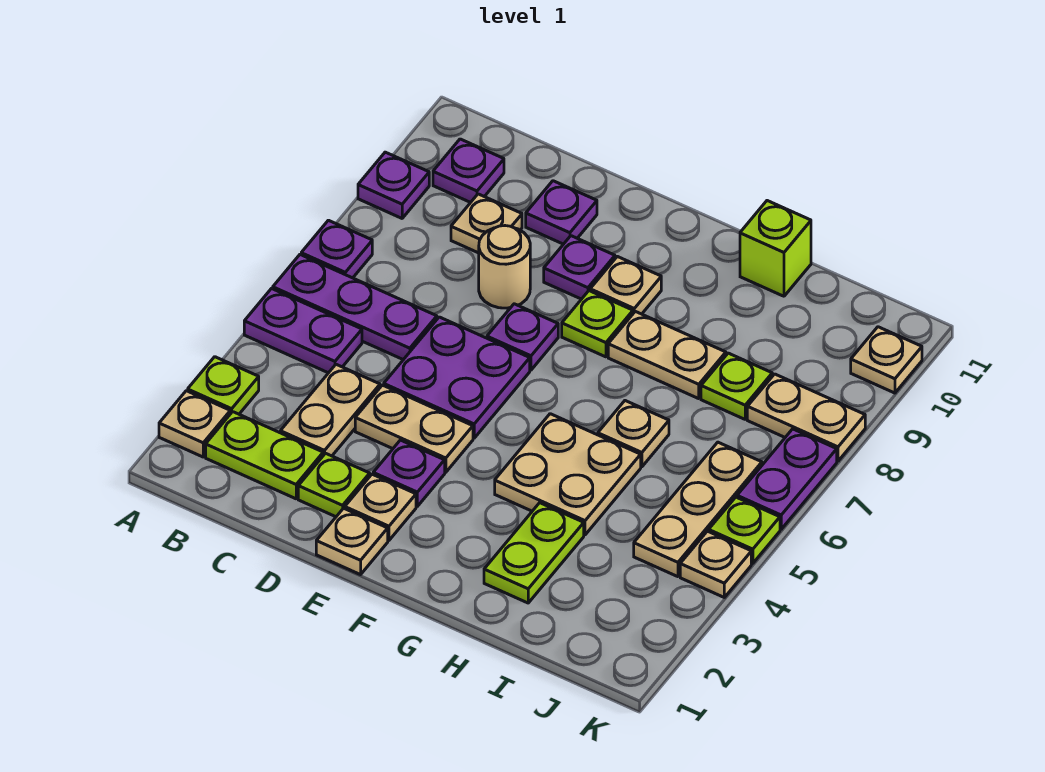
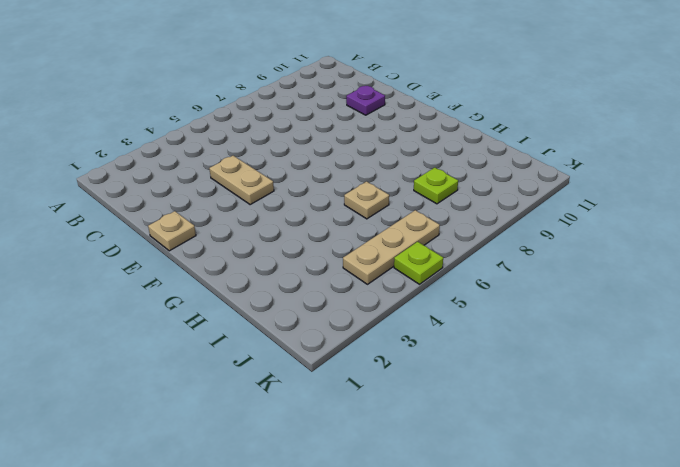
none -> tan plate A2 level 1
none -> lime plate A3 level 1
none -> purple plate A5:B5 level 1
none -> purple plate A6:C6 level 1

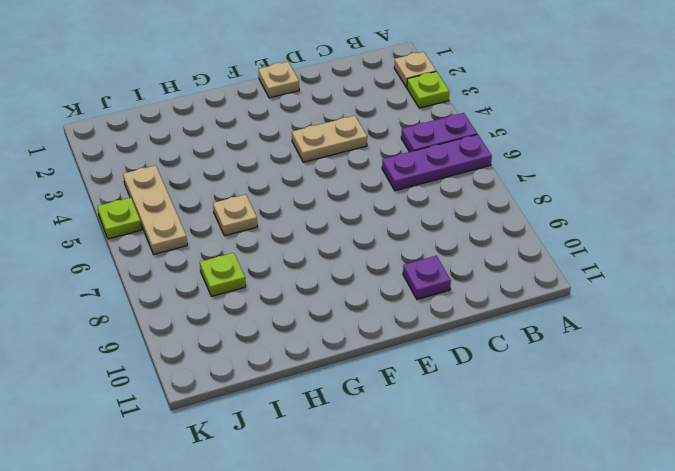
none -> purple plate A7 level 1
none -> purple plate A9 level 1
none -> lime plate B2:C2 level 1
none -> purple plate B10 level 1

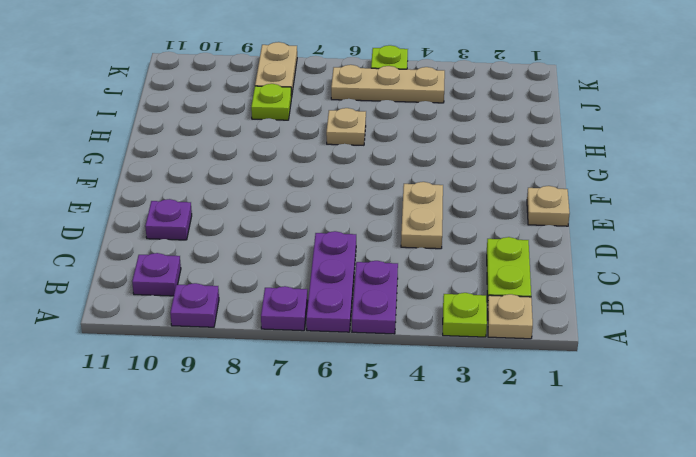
none -> tan plate C3:C4 level 1
none -> tan plate C9 level 1
none -> lime plate D2 level 1
none -> purple plate D5:E6 level 1

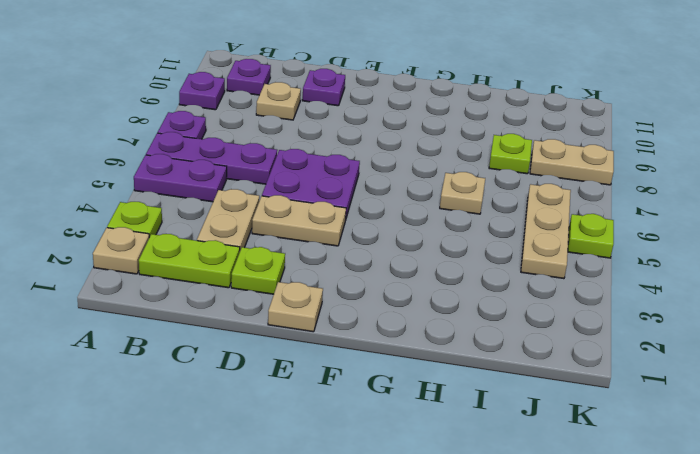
none -> tan round brick D8 level 1
none -> tan plate E2 level 1
none -> purple plate E3 level 1
none -> purple plate E7 level 1

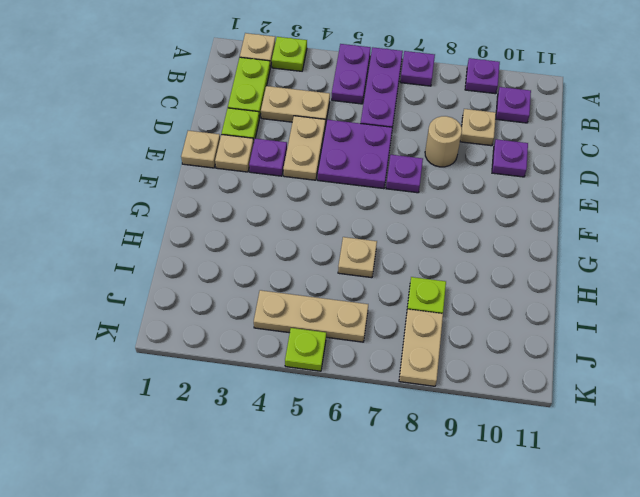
none -> purple plate E9 level 1
none -> lime plate F8 level 1
none -> tan plate F9 level 1
none -> tan plate G4:H5 level 1

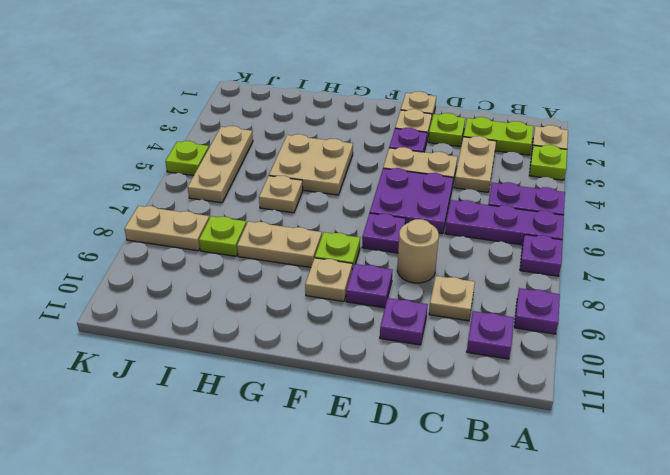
none -> lime plate H2:H3 level 1
none -> lime brick H11 level 1
none -> tan plate K4 level 1
none -> purple plate K6:K7 level 1

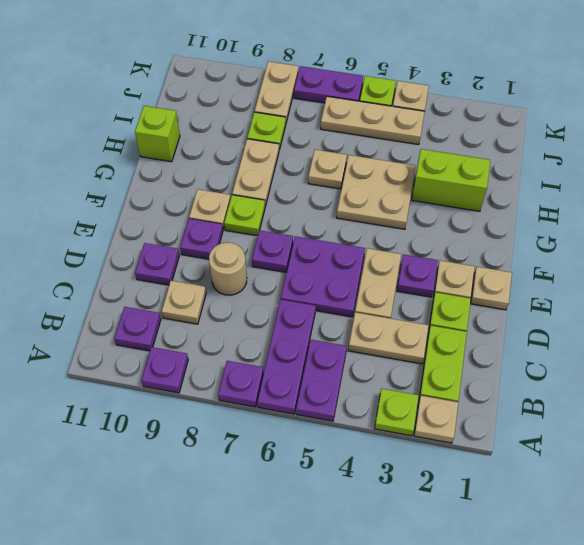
lime brick H2:H3 level 1 -> lime plate H2:H3 level 1
none -> tan plate K10 level 1

